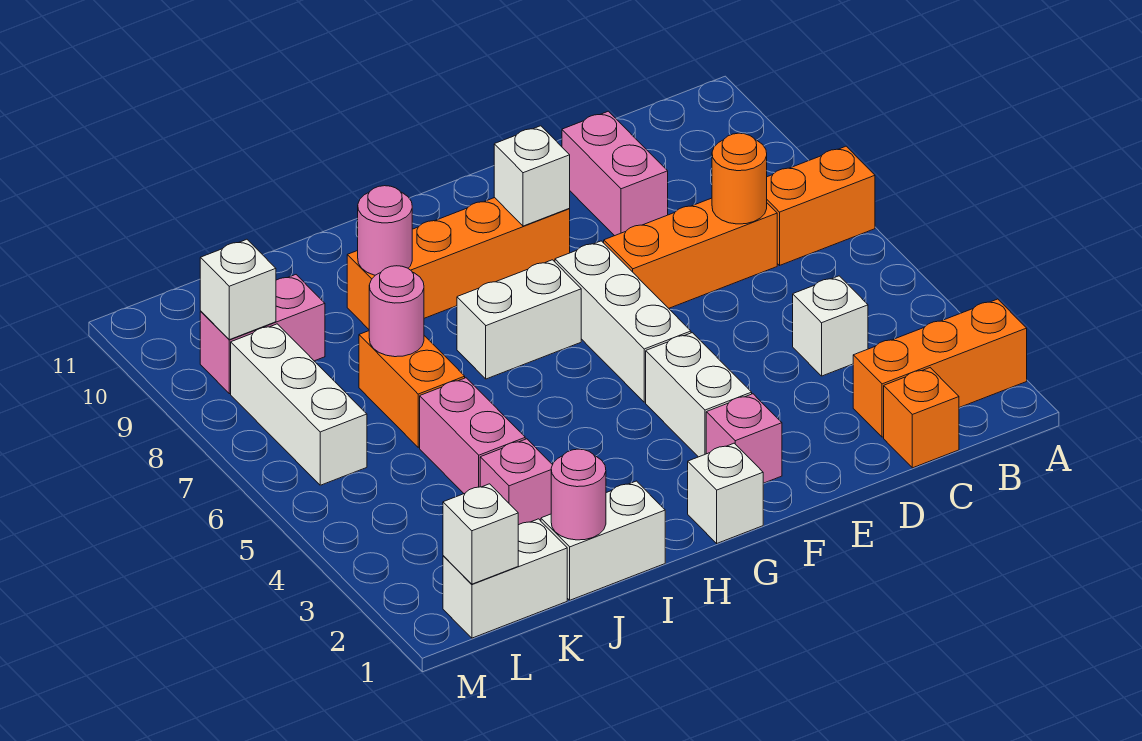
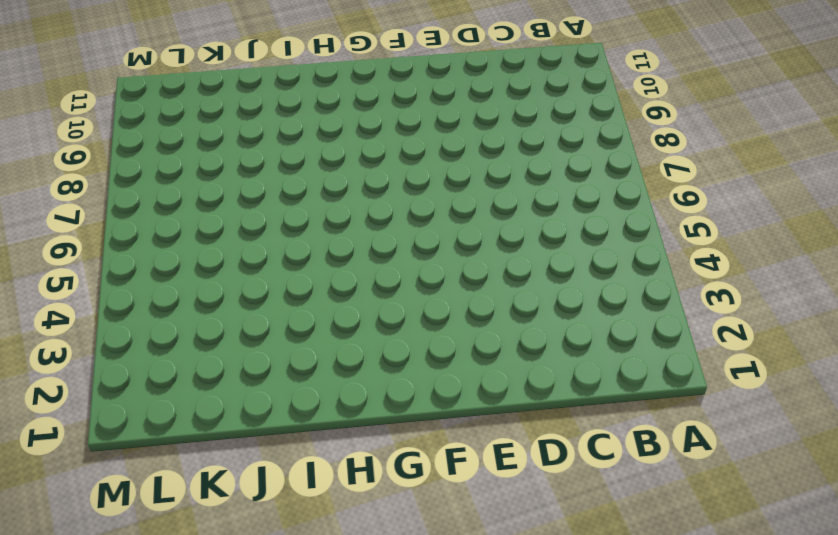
none -> orange brick A2:C2 level 1
none -> orange brick A7:B7 level 1
none -> orange brick C1 level 1

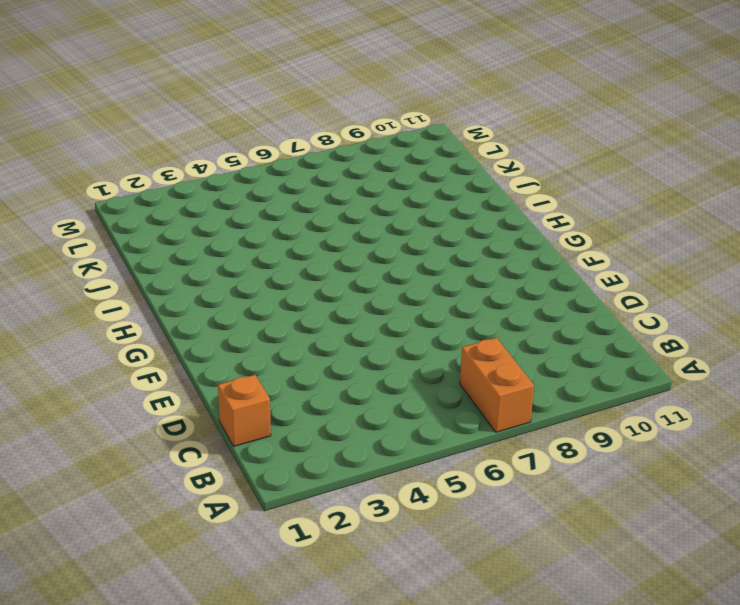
none -> orange brick A2:C2 level 1
none -> white brick C4 level 1
none -> orange brick C7:E7 level 1

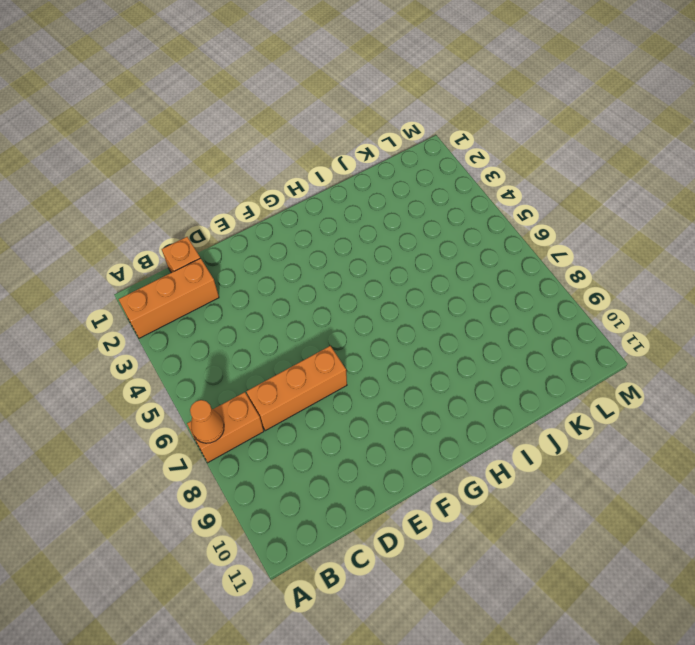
orange cone A7 level 2 -> none
none -> white brick C4 level 1
none -> pink brick D9:D10 level 1
none -> pink brick F2 level 1

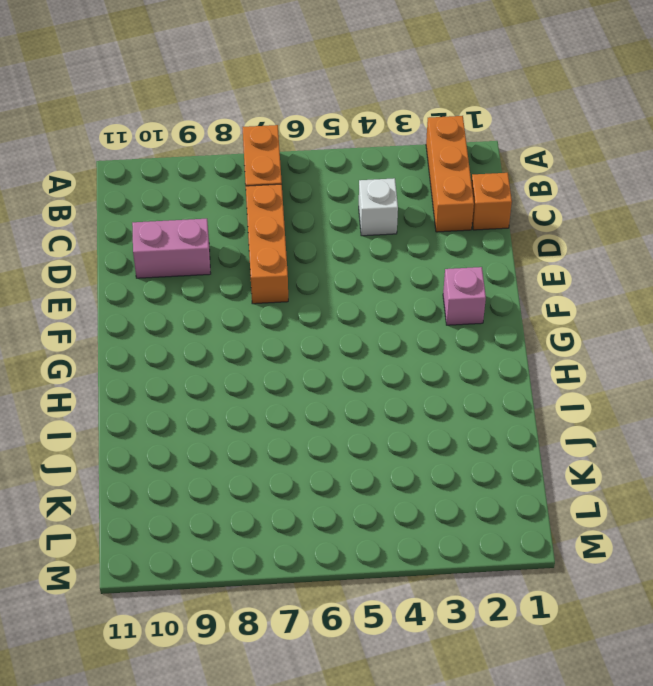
none -> white brick F3:F4 level 1
none -> white brick F5:F7 level 1
none -> orange brick F9:I9 level 1

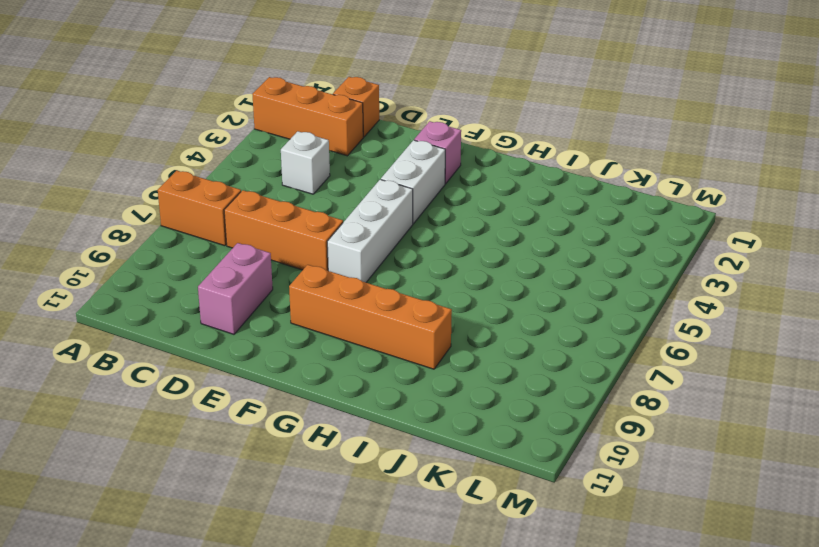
none -> white brick G1 level 1
none -> white brick G7:H7 level 1
none -> white brick I1:J1 level 1

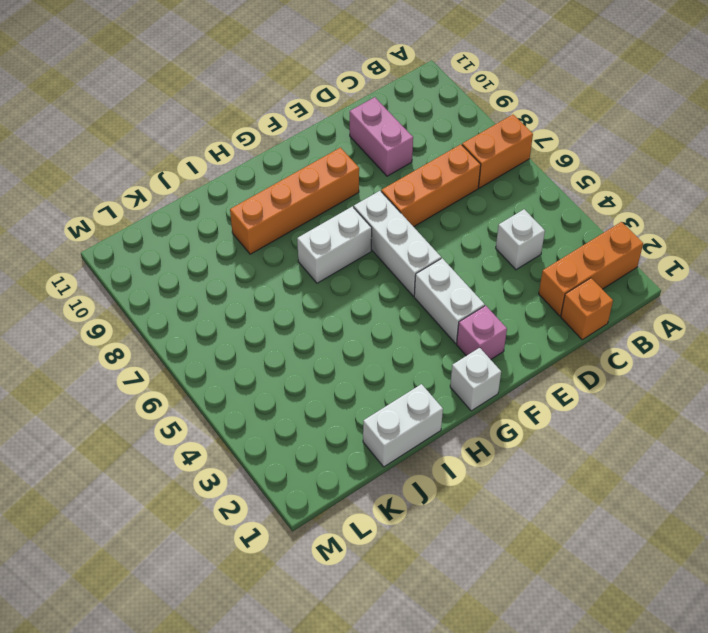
none -> pink brick J3 level 1
none -> pink brick J4:J5 level 1
none -> orange brick J6:J7 level 1

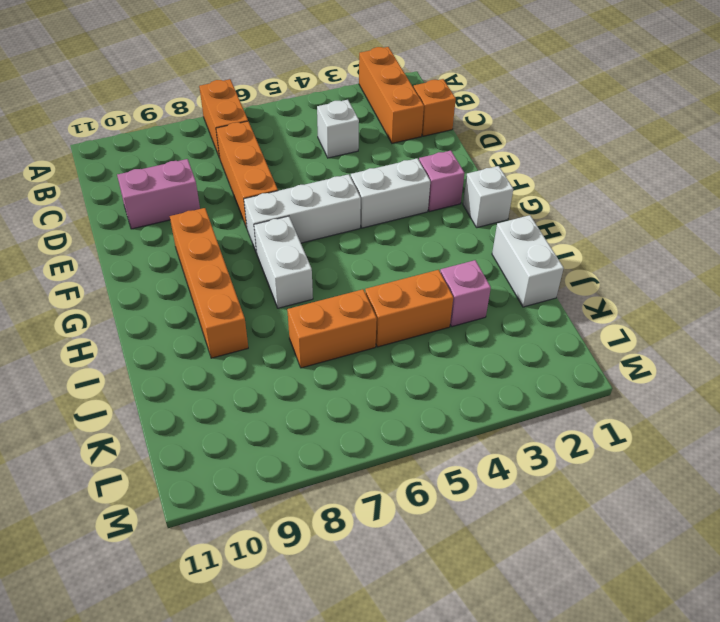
orange brick J4:J5 level 1 -> pink brick J4:J5 level 1
none -> white brick K1:L1 level 1
none -> pink brick K9:L9 level 1
none -> white brick L6:L8 level 1

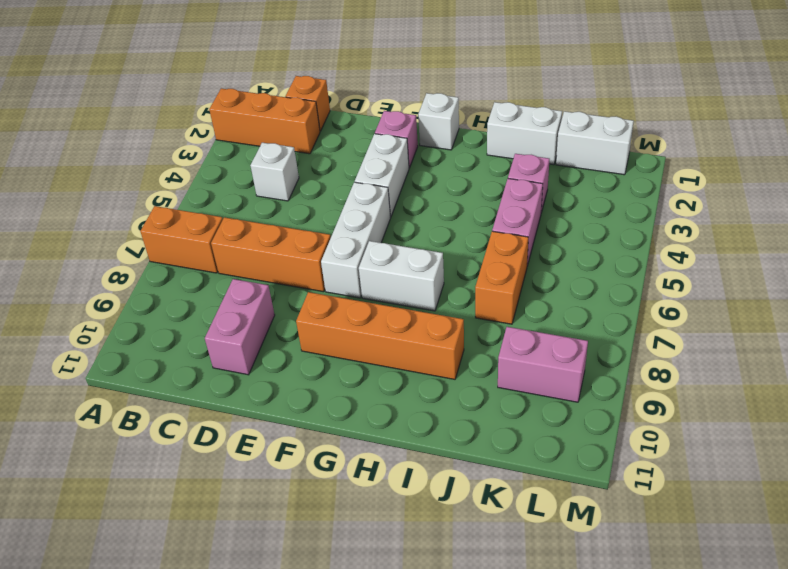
none -> white brick L6:L8 level 1
none -> orange round brick C7 level 2
none -> white brick F9 level 2

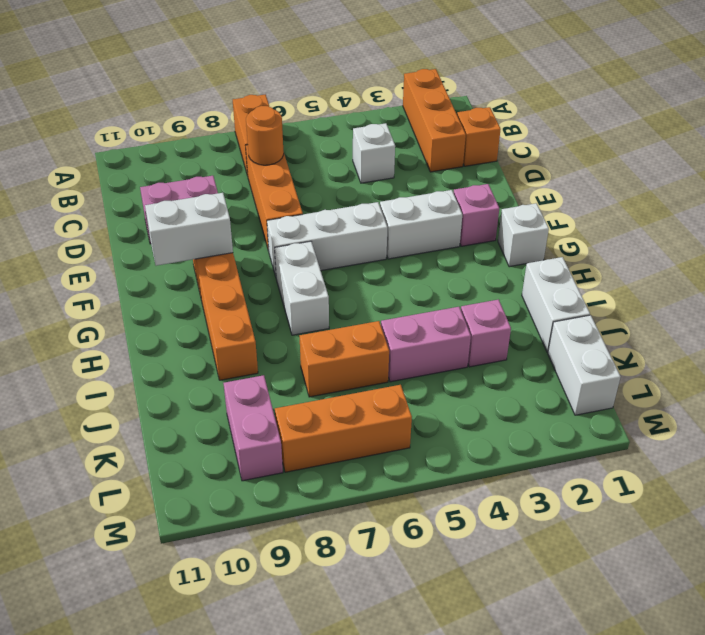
white brick F9:F10 level 2 -> white brick F9 level 2
orange brick L6:L8 level 1 -> white brick L6:L8 level 1
none -> pink round brick I9 level 2
none -> pink round brick J1 level 2
none -> pink round brick J7 level 2

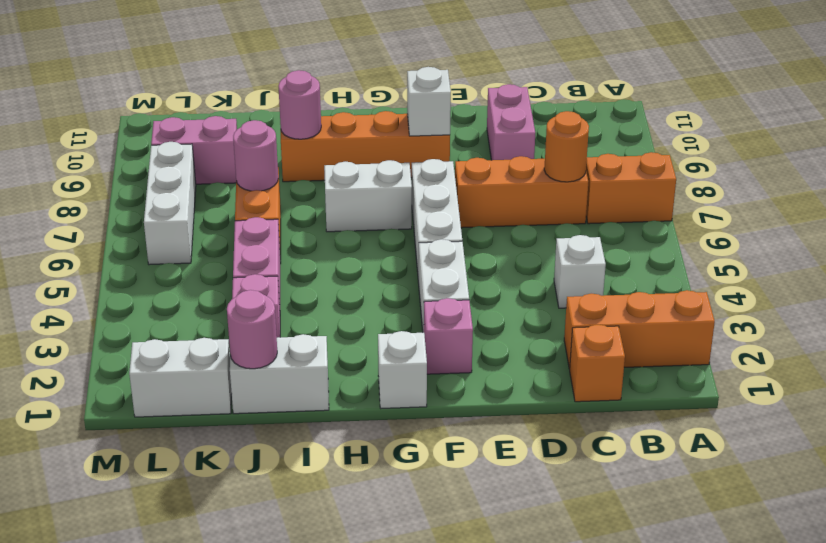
none -> white brick L1 level 2
none -> white brick L9 level 2

